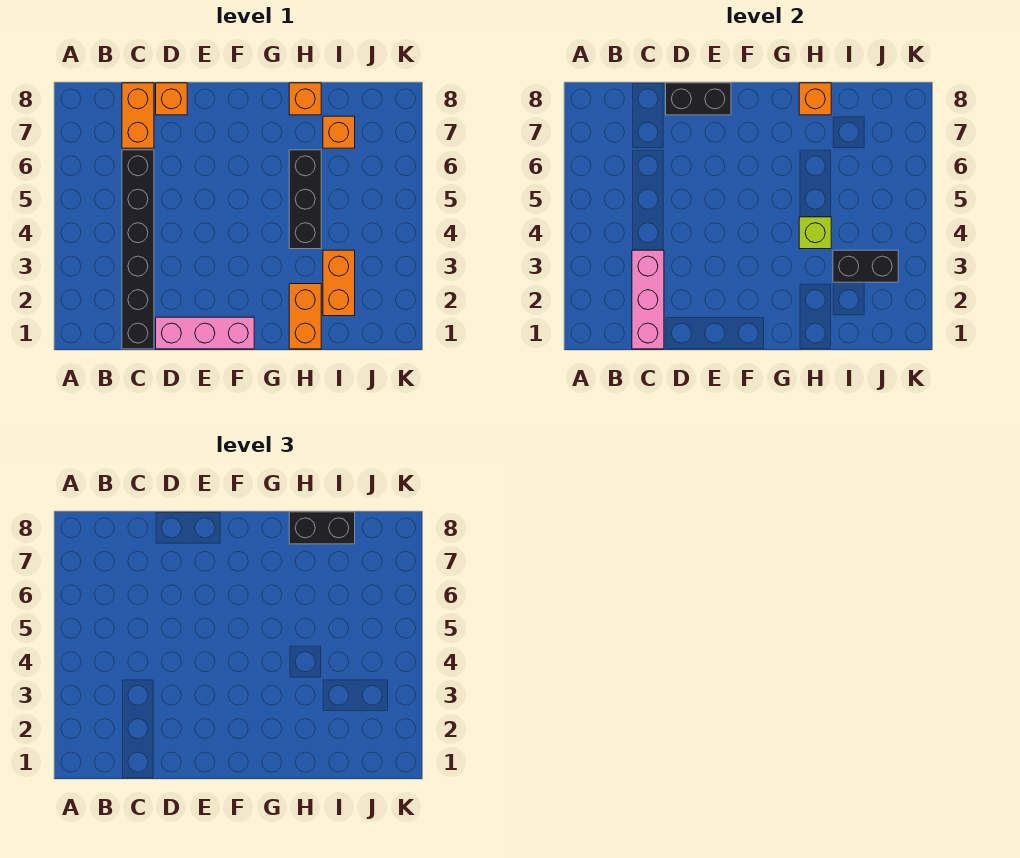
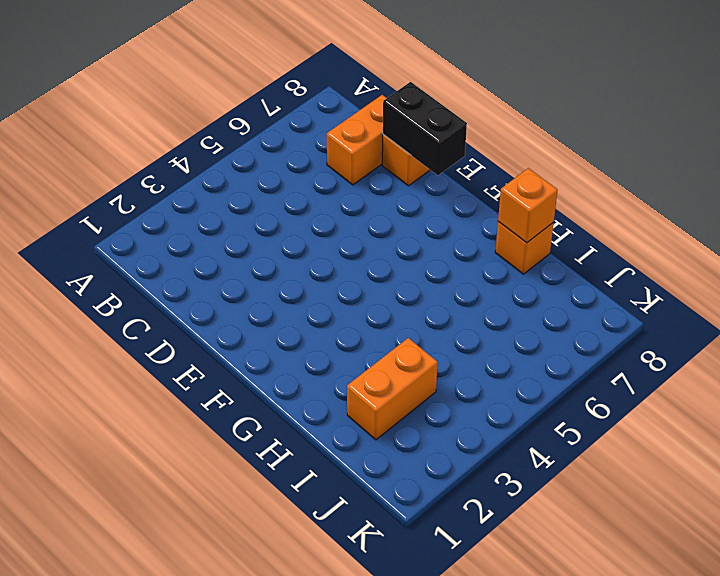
none -> black brick C1:C6 level 1
none -> pink brick D1:F1 level 1
none -> orange brick H1:H2 level 1

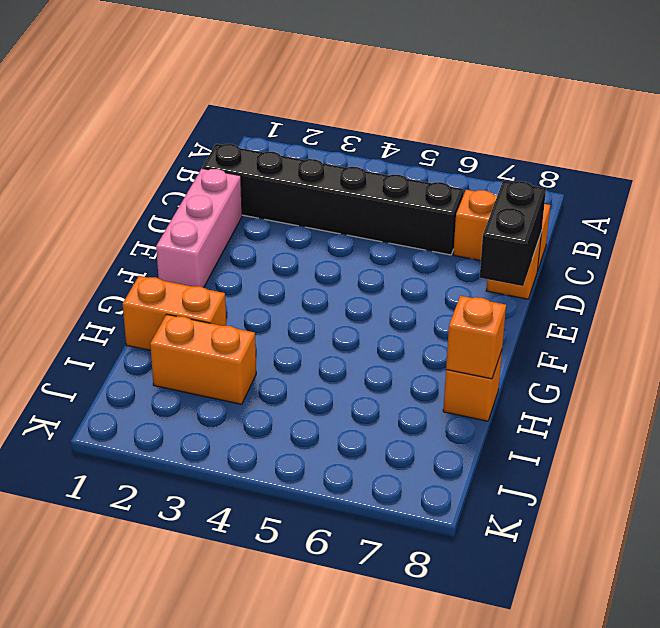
none -> black brick H4:H6 level 1
none -> orange brick I7 level 1
none -> pink brick C1:C3 level 2

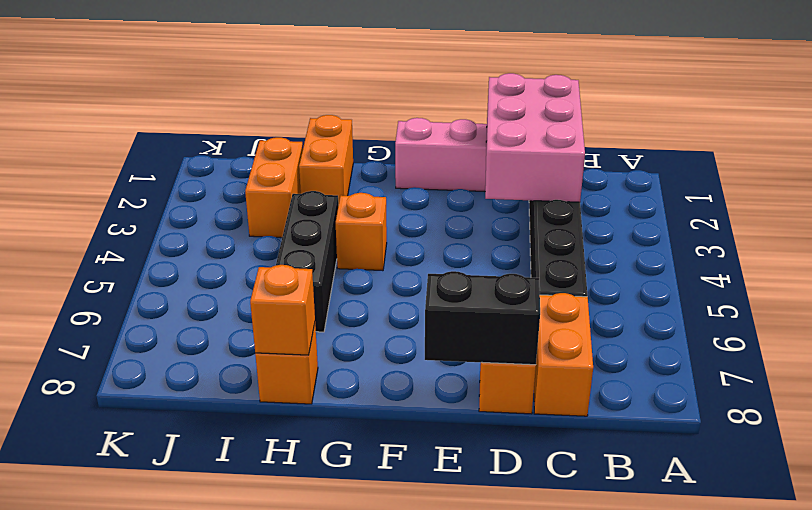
pink brick C1:D3 level 2 -> pink brick C1:C3 level 2
orange brick G4 level 1 -> orange brick I7 level 1
none -> lime brick H4 level 2
none -> black brick I3:J3 level 2
none -> black brick H8:I8 level 3

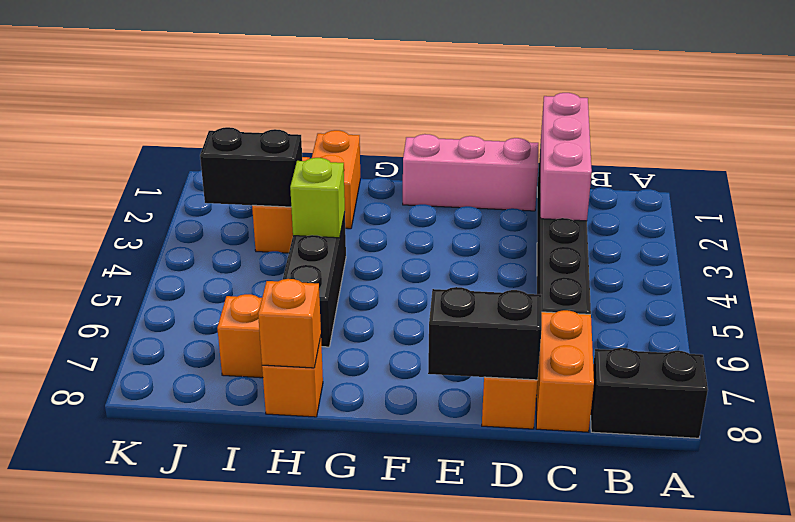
black brick A8:B8 level 1 -> black brick H8:I8 level 3

